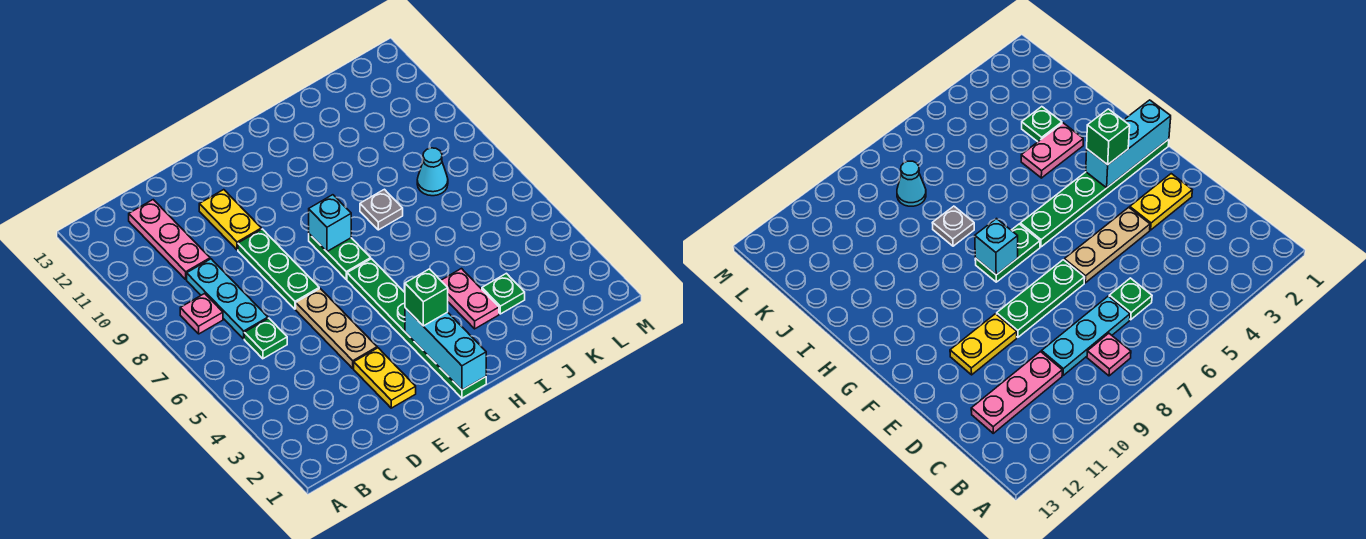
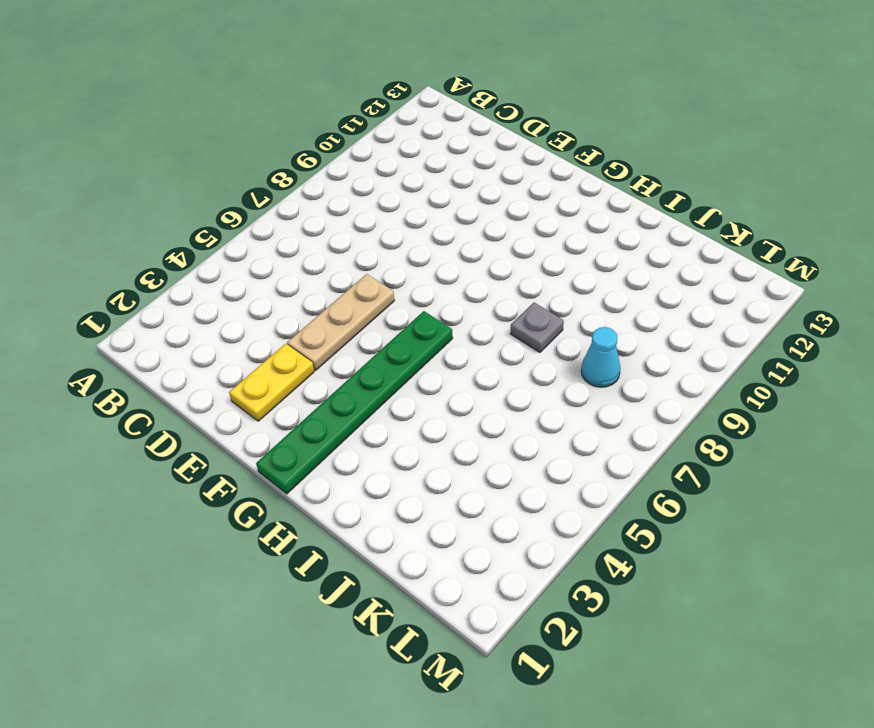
none -> pink plate B8 level 1
none -> green plate C6 level 1
none -> cyan plate C7:C9 level 1

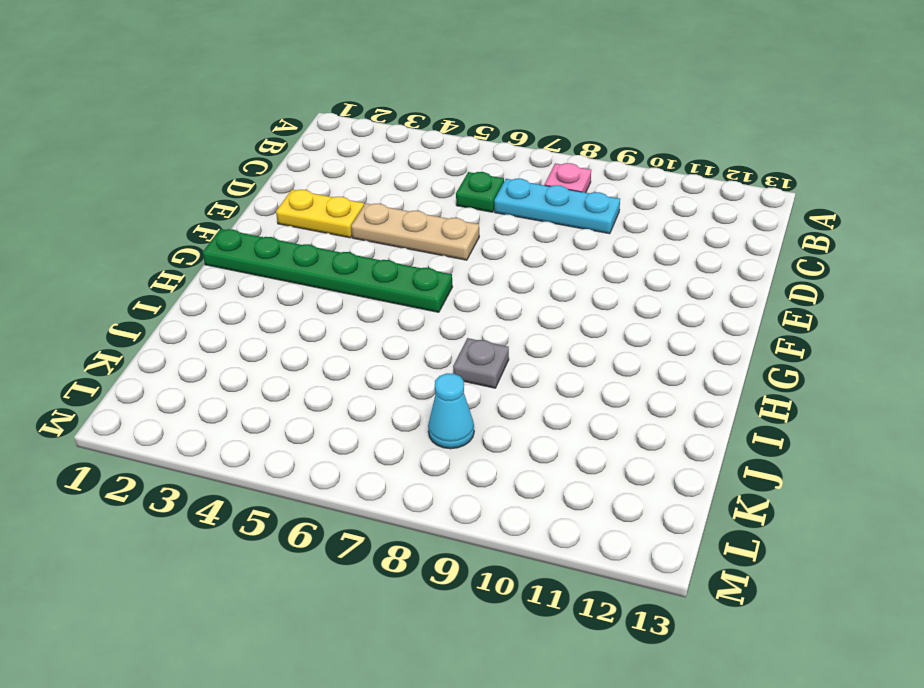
none -> pink plate C10:C12 level 1
none -> green plate E7:E9 level 1
none -> yellow plate E10:E11 level 1

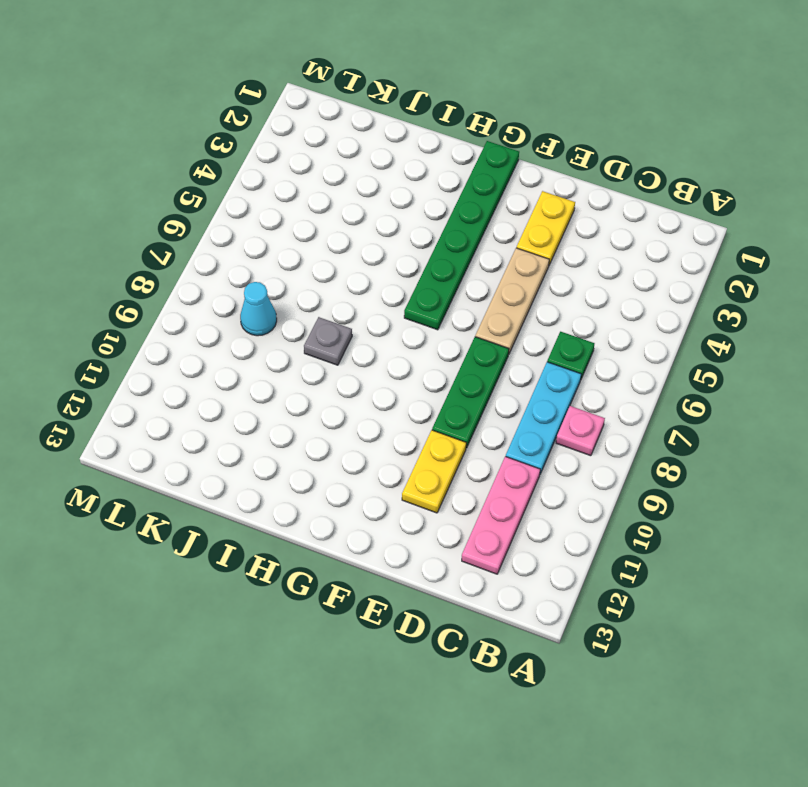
none -> green plate G7:G8 level 1
none -> pink plate I3:I4 level 1
none -> green plate J3 level 1

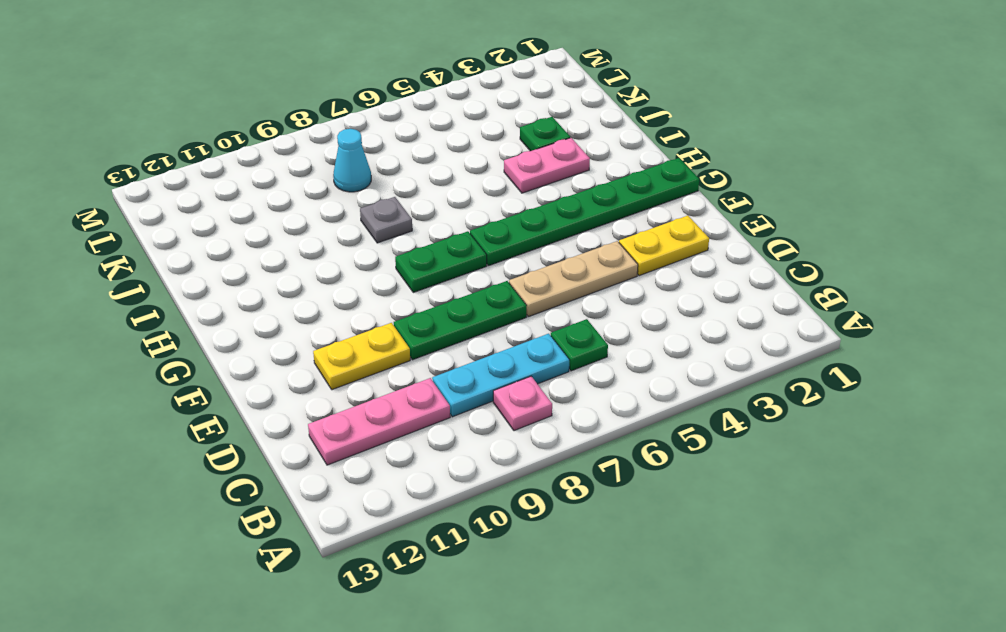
none -> cyan brick G1:G3 level 2
none -> cyan brick G8 level 2
none -> green brick G3 level 3

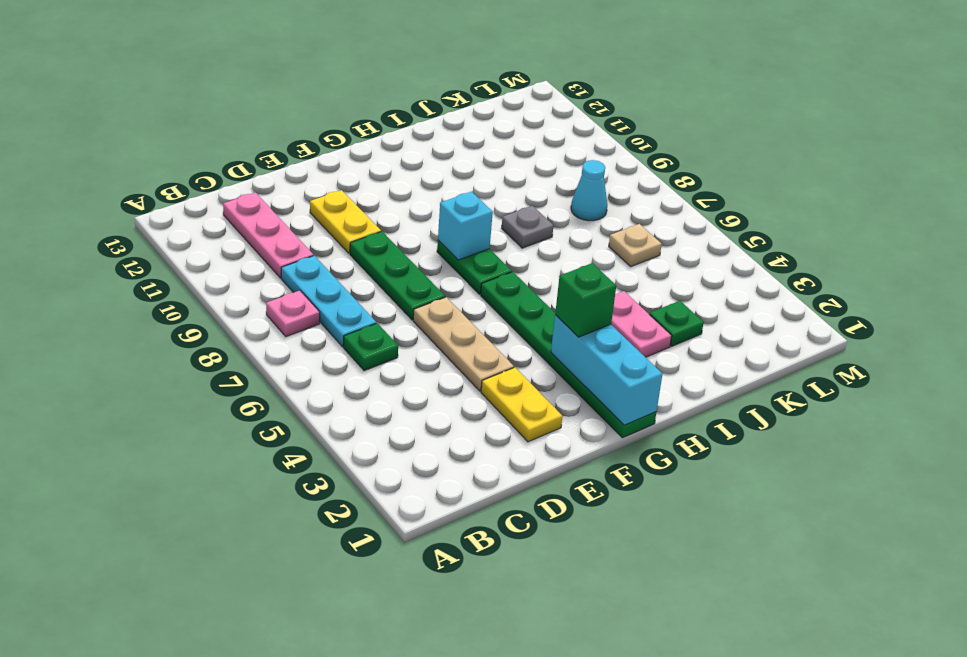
tan plate K6 level 1 -> none

